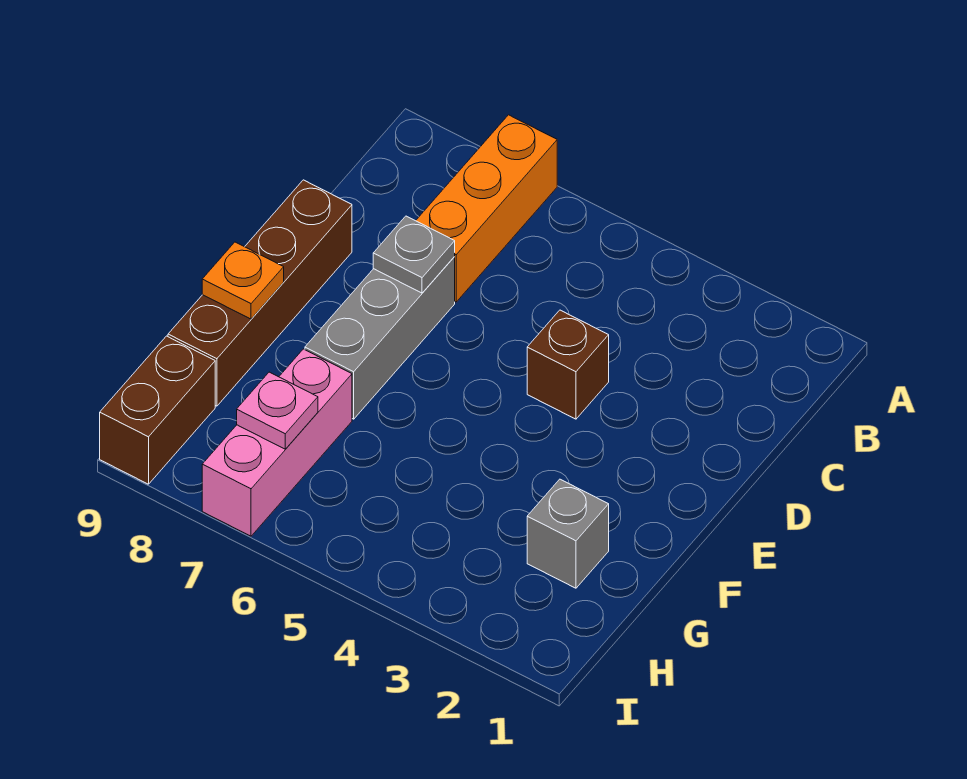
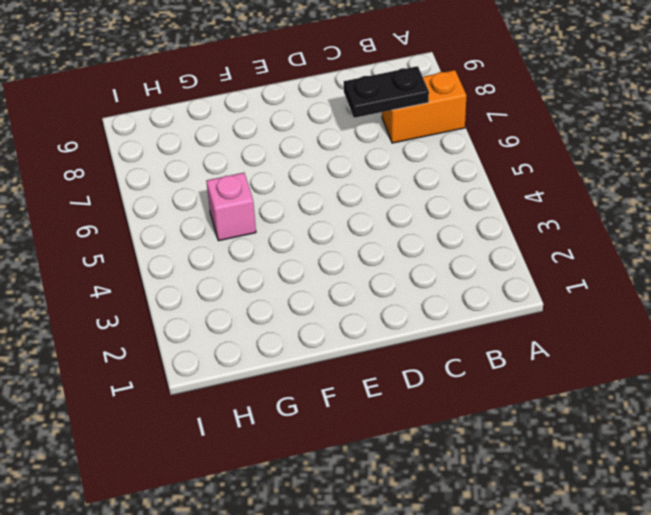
orange brick A7:B7 level 1 -> orange brick A7:C7 level 1
black plate B7:C7 level 2 -> none
pink brick G5 level 1 -> none
none -> brown brick D4 level 1
none -> grey brick D7:F7 level 1

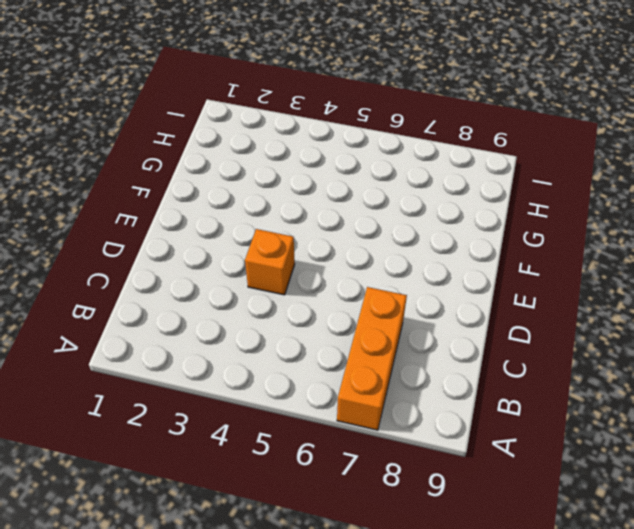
orange brick D4 level 1 -> brown brick D4 level 1
none -> grey brick D7:F7 level 1
none -> brown brick D9:G9 level 1

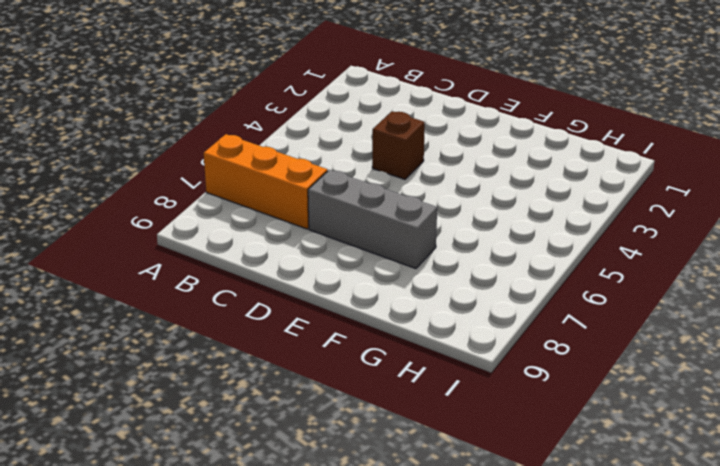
none -> brown brick D9:G9 level 1
none -> grey brick G2 level 1

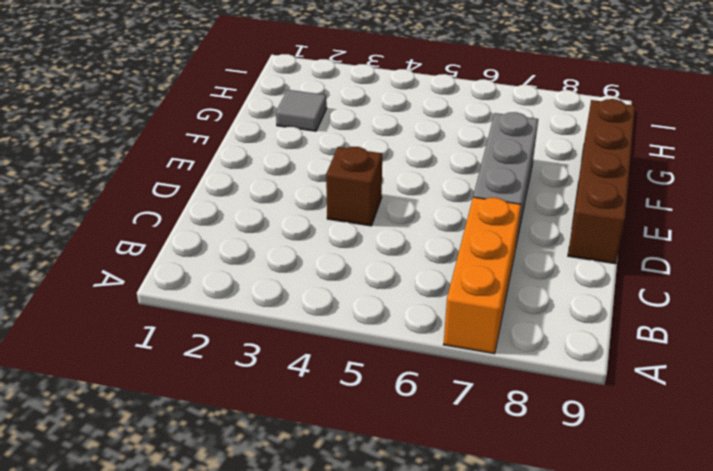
grey tile G2 level 1 -> grey brick G2 level 1
none -> pink brick G7:I7 level 1
none -> brown brick H9:I9 level 1

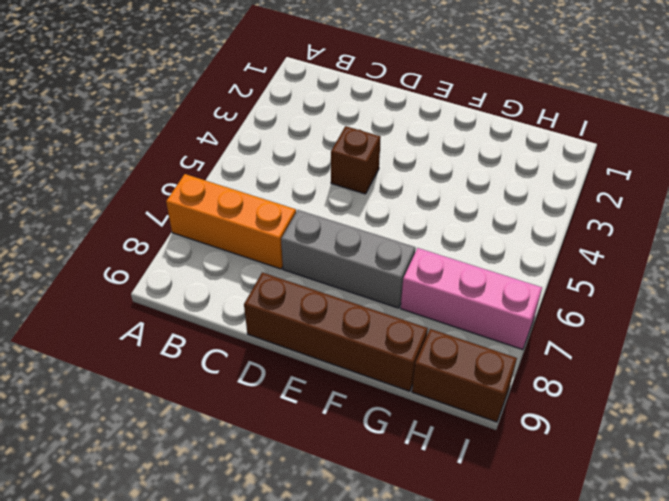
none -> grey brick G2 level 1
none -> grey plate D7 level 2

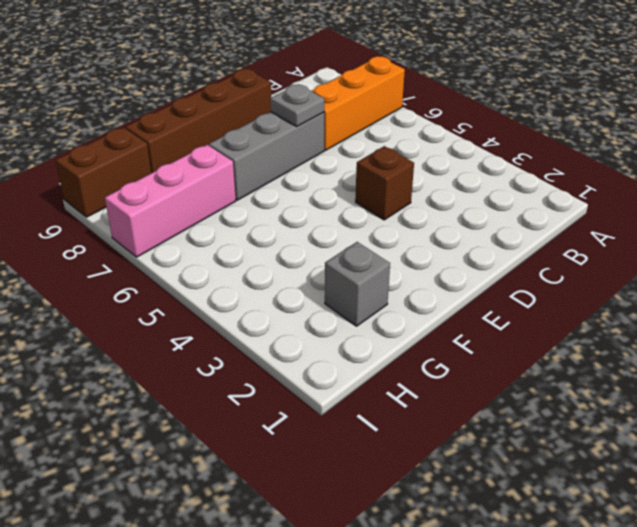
none -> orange plate F9 level 2
none -> pink plate H7 level 2

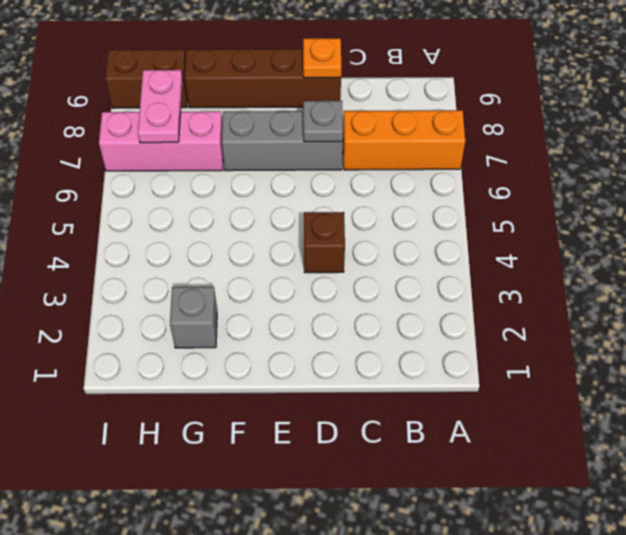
orange plate D9 level 2 -> orange plate F9 level 2
pink plate H7:H8 level 2 -> pink plate H7 level 2

